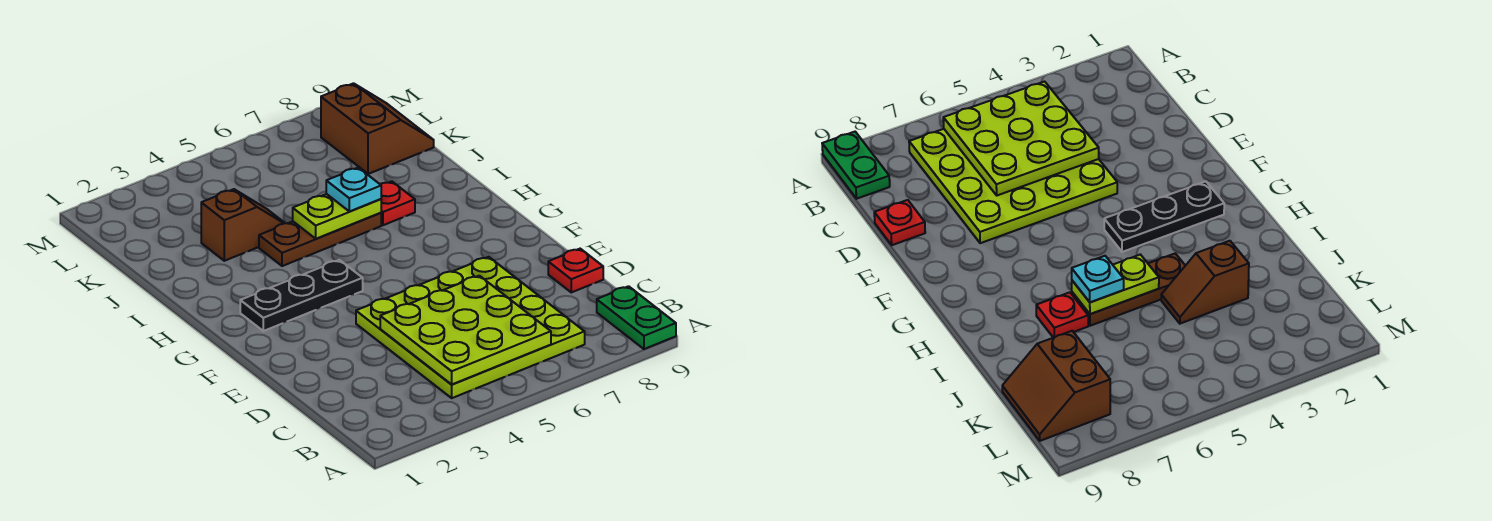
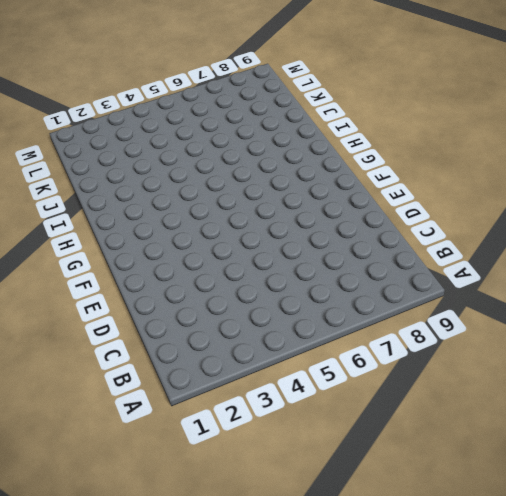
none -> green plate A9:B9 level 1
none -> lime plate B4:E7 level 1

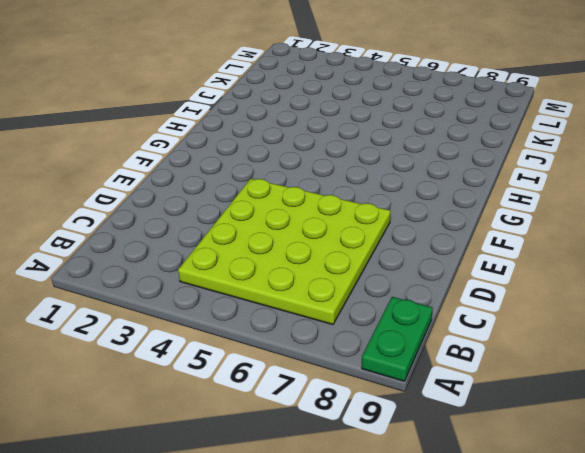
none -> red plate D9 level 1
none -> black plate G2:G4 level 1

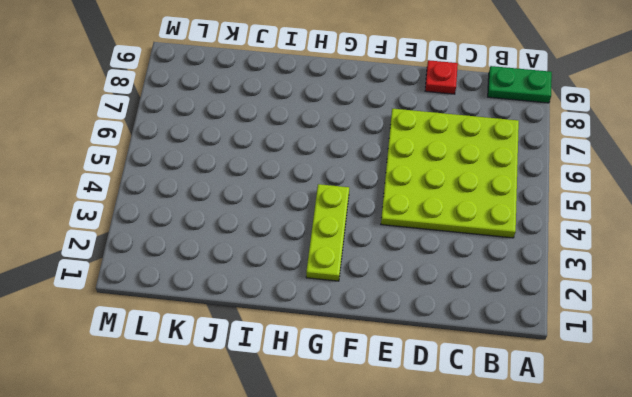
lime plate G2:G4 level 1 -> black plate G2:G4 level 1
none -> brown plate I4:I6 level 1
none -> red plate I7 level 1

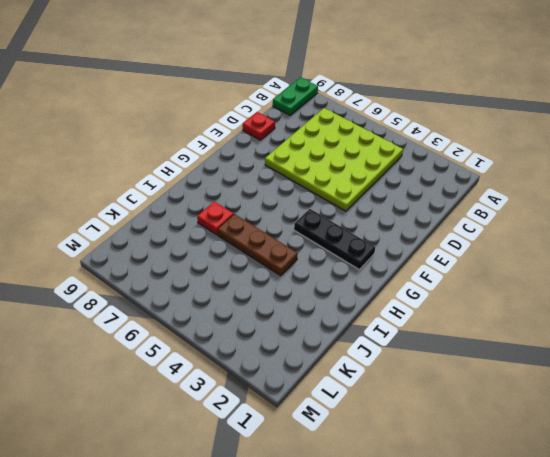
none -> brown slope J3:J4 level 1 top 3
none -> brown slope K8:L9 level 1 top 8

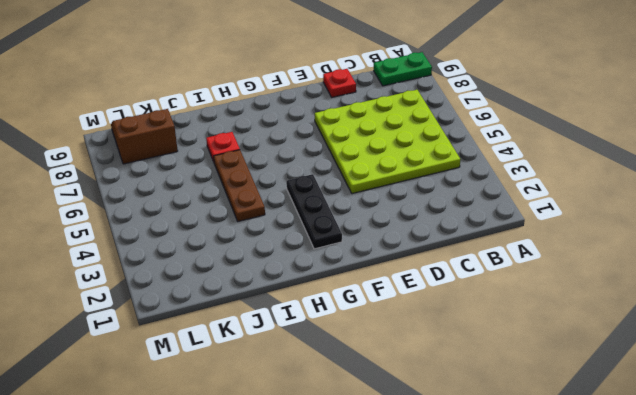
none -> brown slope J3:J4 level 1 top 3
none -> lime plate B4:D6 level 2

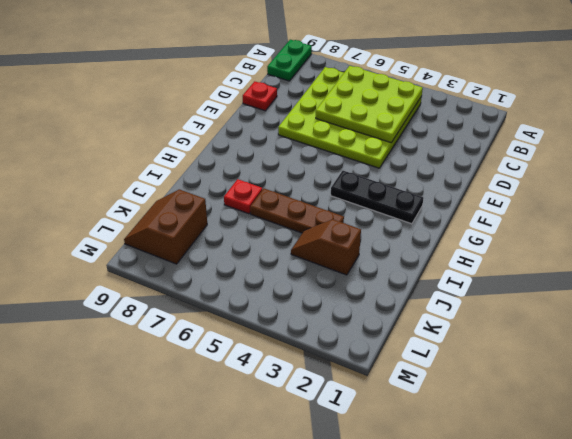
none -> lime plate I5:I6 level 2
none -> cyan plate I6 level 3

